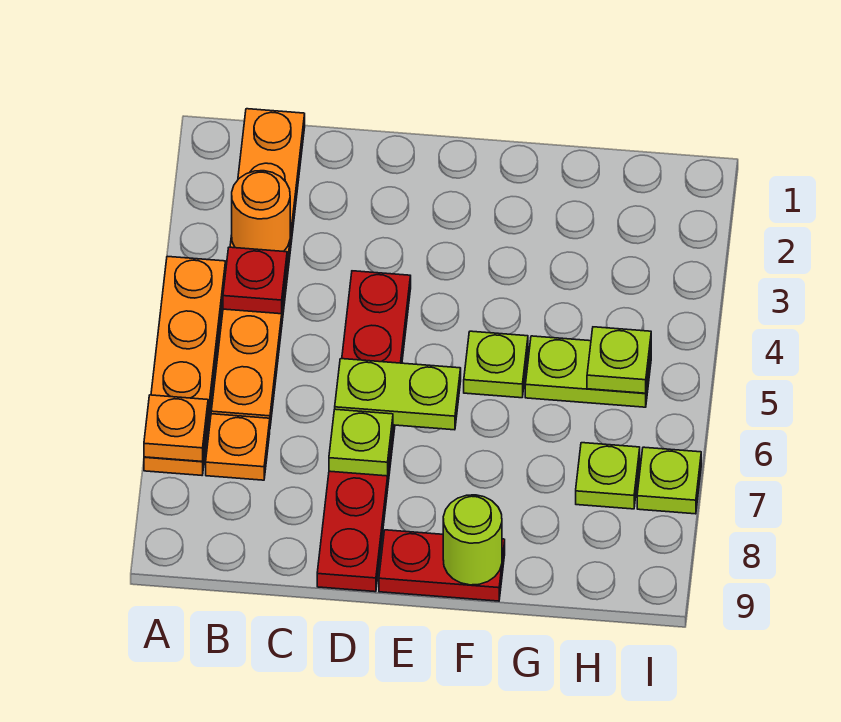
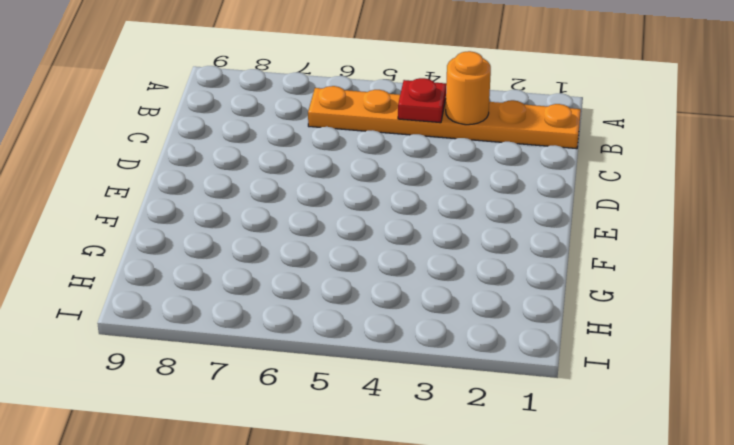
none -> orange plate A4:A7 level 1
none -> orange plate B7 level 1
none -> red plate D4:D9 level 1

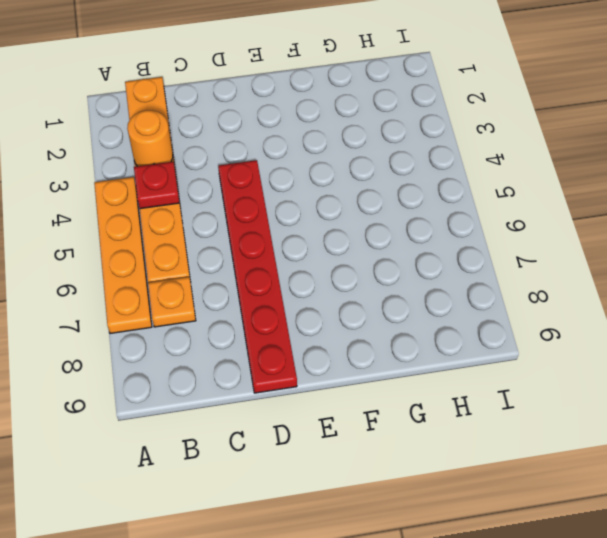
none -> red plate E9:F9 level 1
none -> lime plate F5 level 1
none -> lime plate G5:H5 level 1

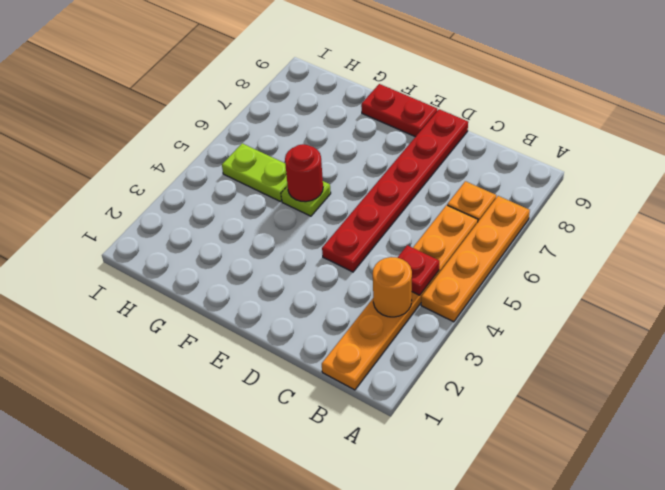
red round brick F5 level 2 -> none
none -> lime plate H7 level 1
none -> lime plate I7 level 1
none -> orange plate A7 level 2

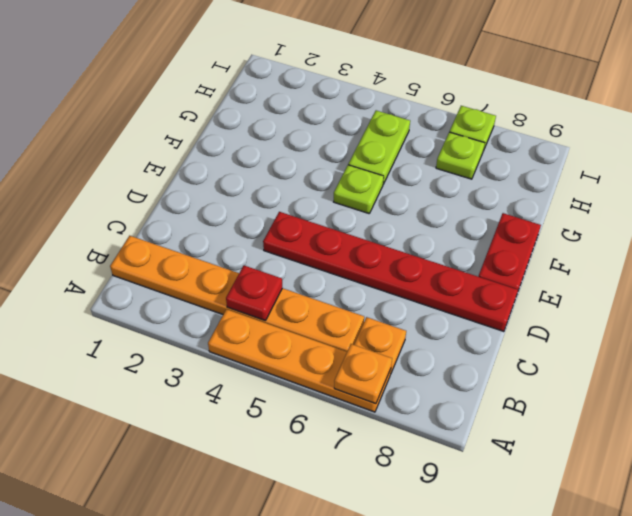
none -> orange round brick B3 level 2
none -> lime plate D6:E6 level 2
none -> lime plate D7 level 2

